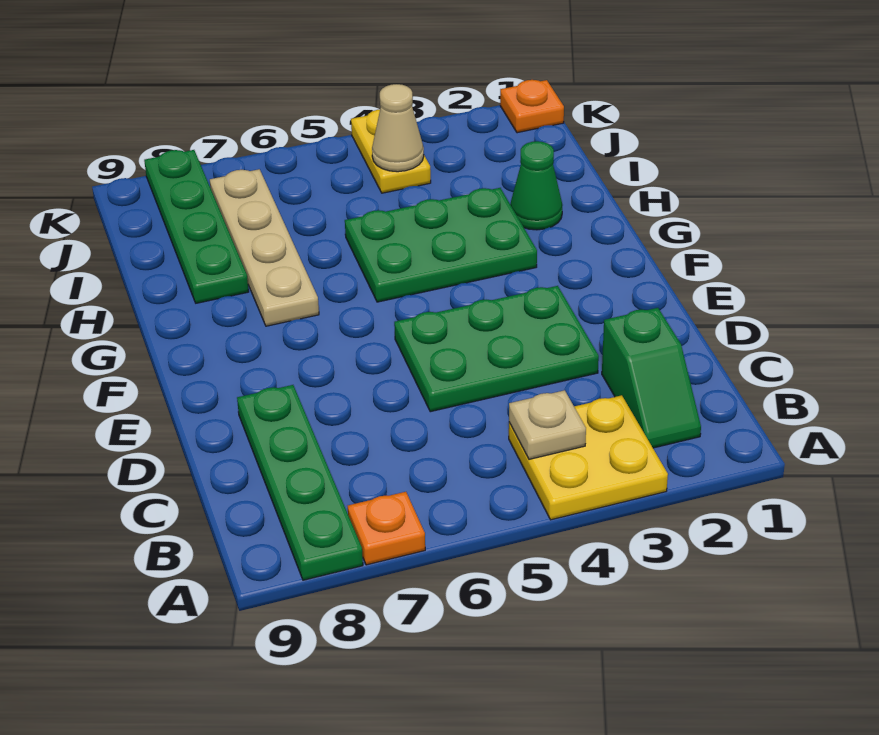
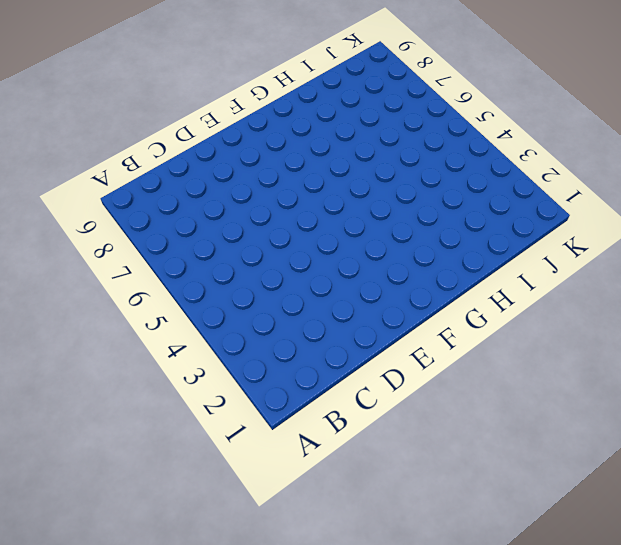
none -> yellow plate A3:B4 level 1
none -> orange plate A7 level 1
none -> green plate A8:D8 level 1

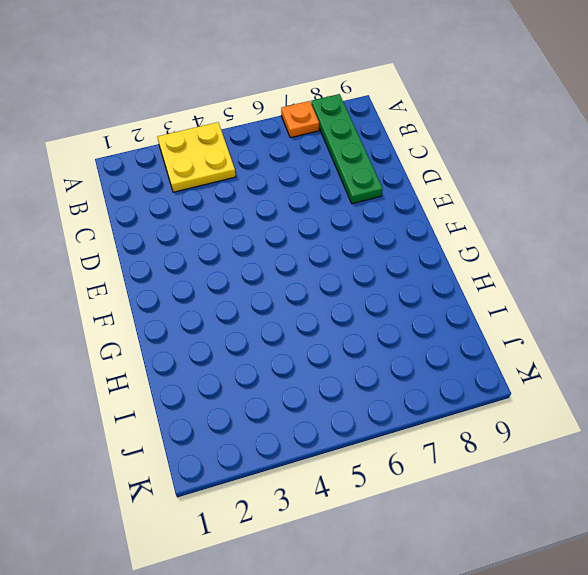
none -> green slope B2:C2 level 1 top C
none -> green plate D3:E5 level 1
none -> green plate G3:H5 level 1

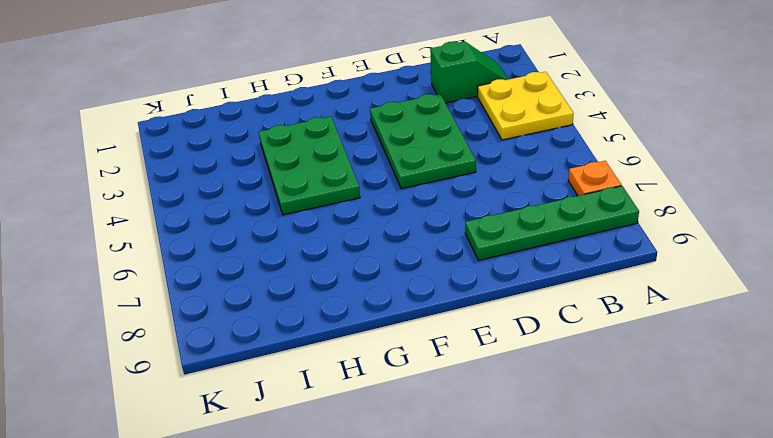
none -> tan plate G7:J7 level 1
none -> green cone H2 level 1
none -> green plate H8:K8 level 1

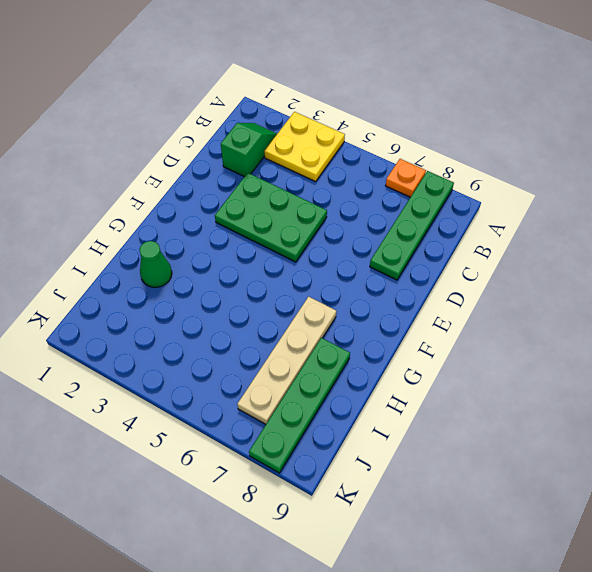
none -> green plate G3:H5 level 1
none -> yellow plate J4:K4 level 1
none -> orange plate K1 level 1

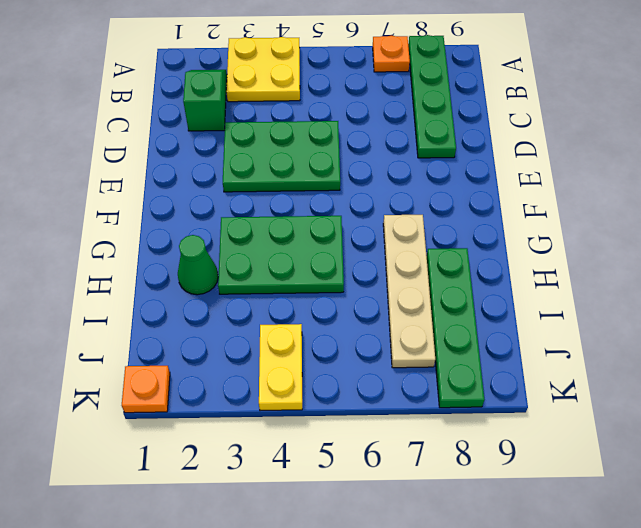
none -> tan plate B4 level 2
none -> tan cone J4 level 2

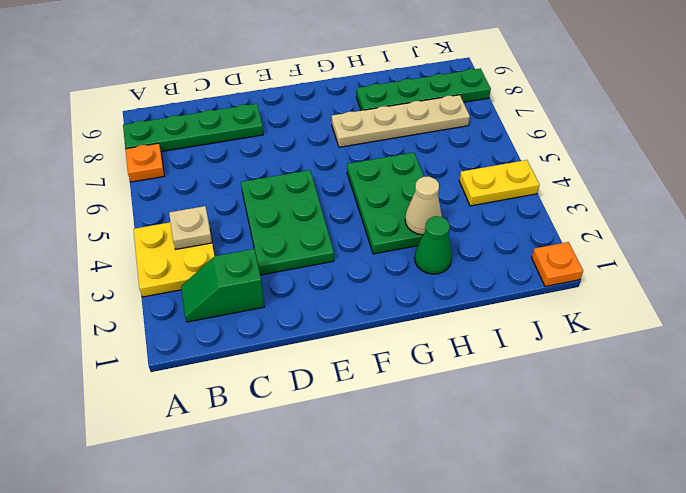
tan cone H3 level 2 -> tan cone J4 level 2

